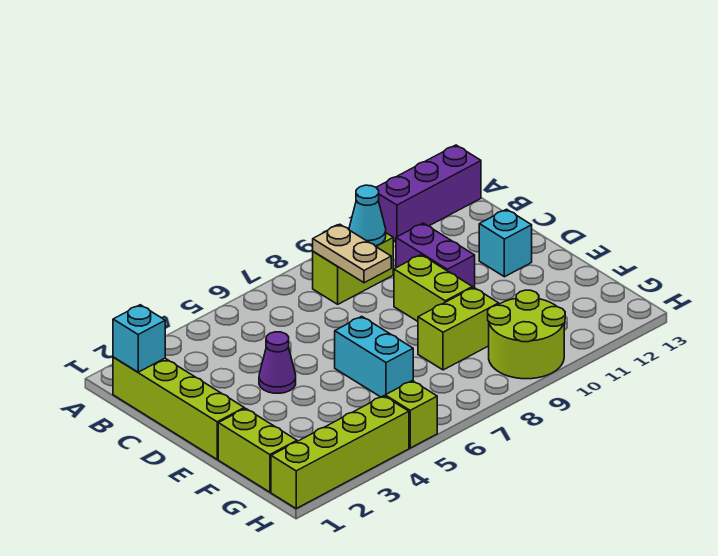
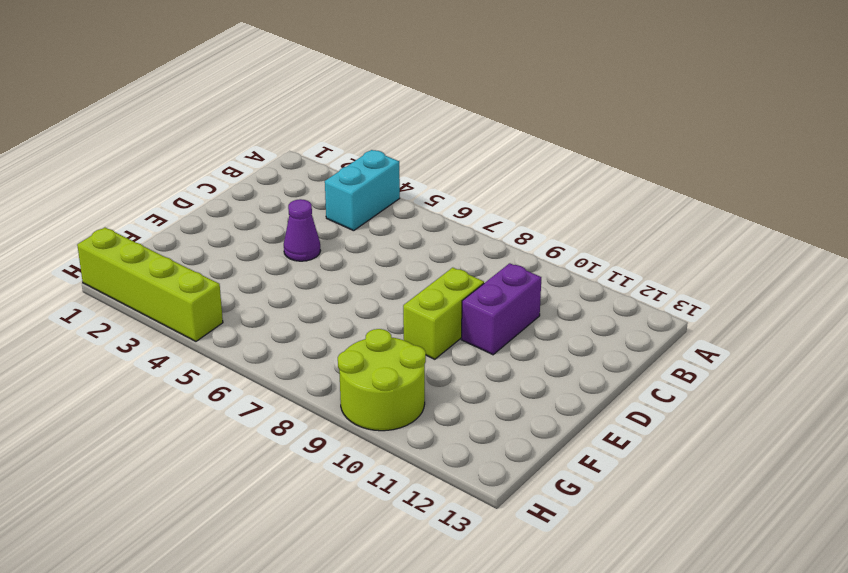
cyan brick A4:B4 level 1 -> cyan brick E6:F6 level 1
none -> purple brick A11:A13 level 1
none -> lime brick B1:E1 level 1
none -> lime brick B8:B9 level 1

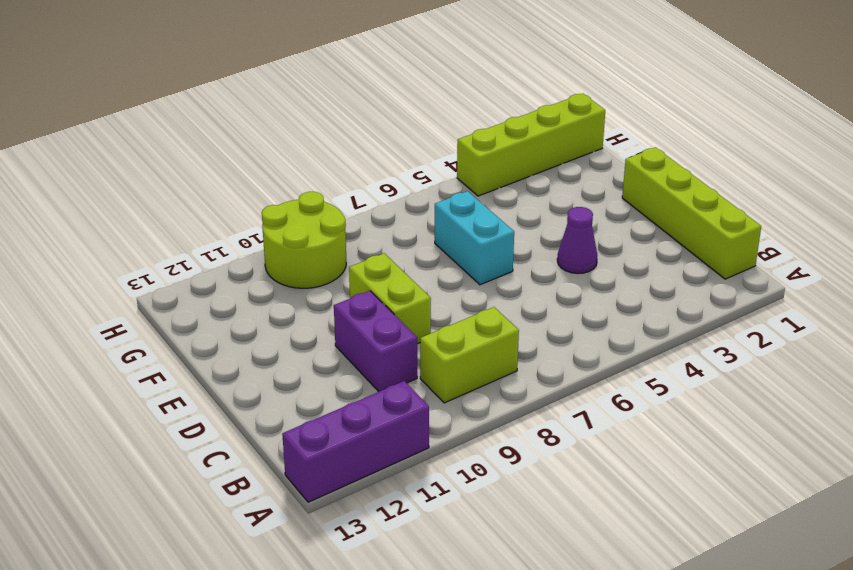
none -> cyan brick D12 level 1
none -> lime brick F1:G1 level 1
none -> lime brick F8:F9 level 1

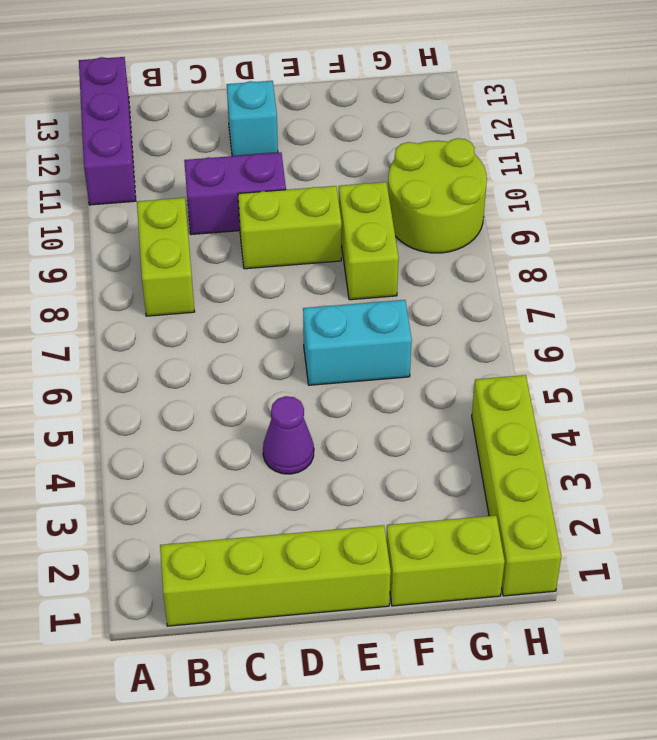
none -> lime brick H5 level 1
none -> cyan brick B1 level 2
none -> tan plate B8:C8 level 2

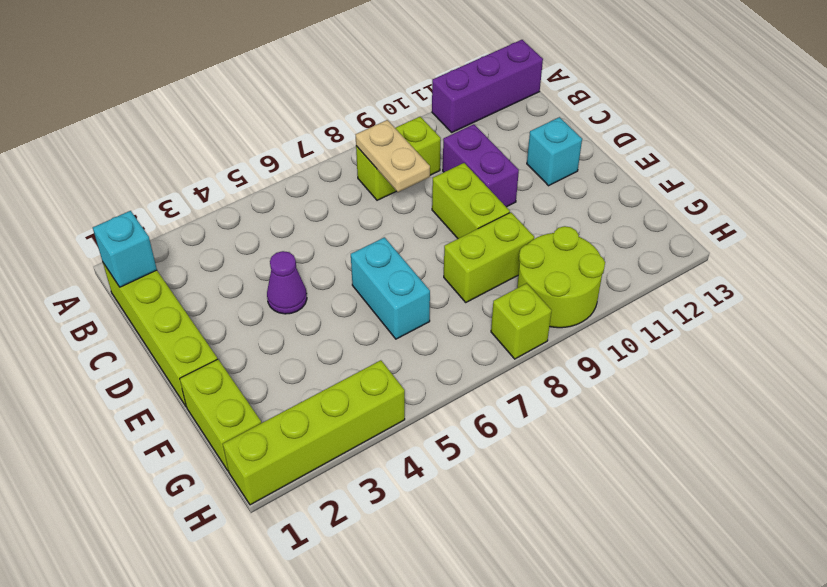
lime brick H8 level 1 -> lime brick H5 level 1
none -> cyan cone B9 level 2

